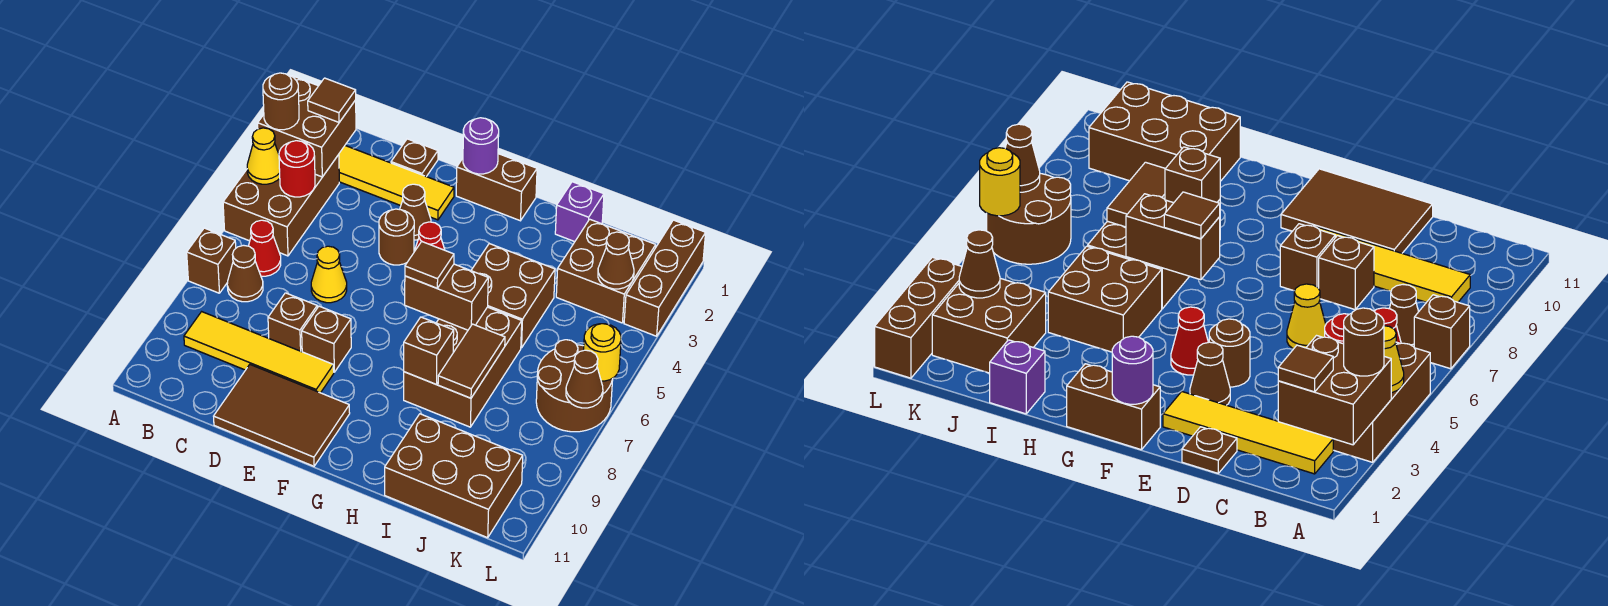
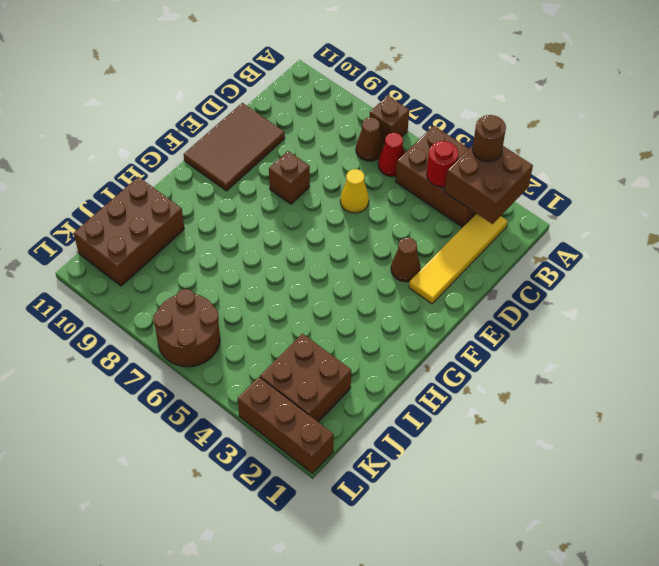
none -> yellow tile B9:E9 level 1
none -> brown plate D1 level 1
none -> brown brick D8 level 1
none -> brown round brick E4 level 1

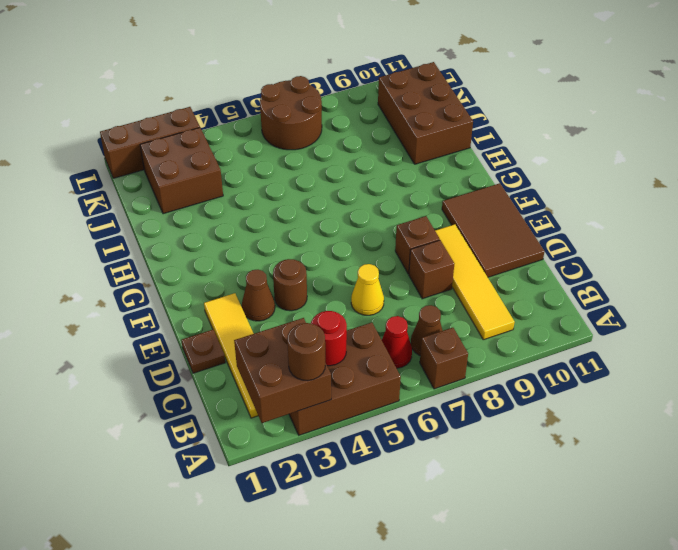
none -> brown brick F1:G1 level 1
none -> red cone F4 level 1
none -> brown brick H4:I5 level 1
none -> brown brick H6:I8 level 1

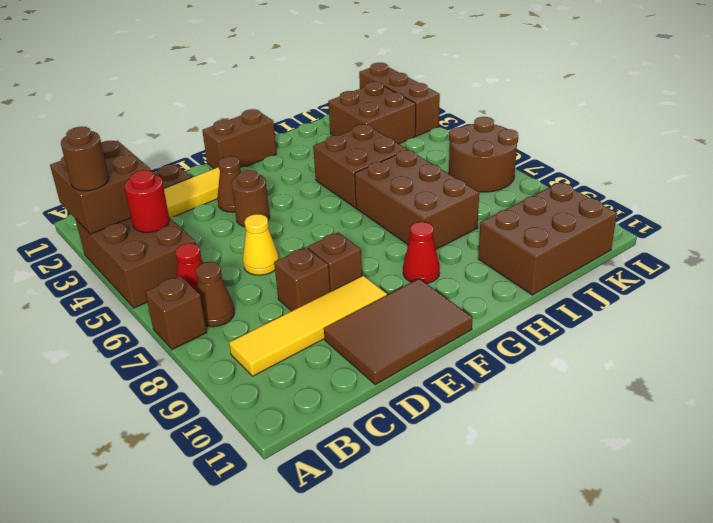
red cone G9 level 1 -> red cone F4 level 1
none -> purple brick I1 level 1
none -> yellow cone A4 level 2
none -> purple round brick F1 level 2
none -> brown brick G6:H6 level 2

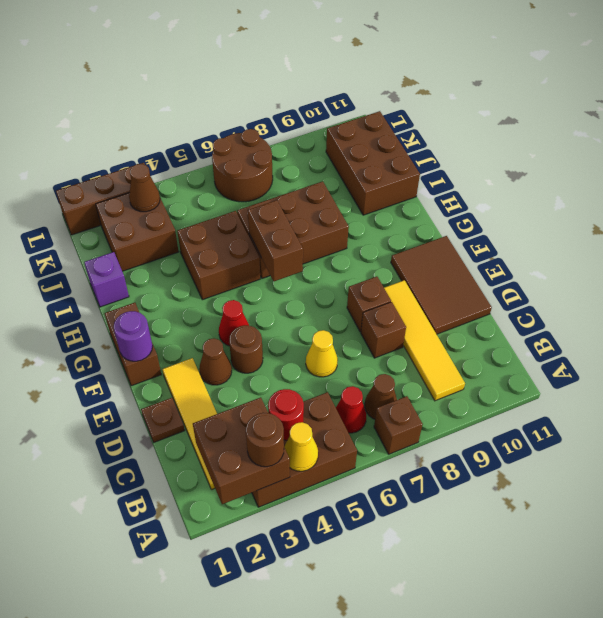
none -> brown brick H8 level 2
none -> brown tile I7:I8 level 2
none -> yellow round brick L6 level 2
none -> brown cone L7 level 2

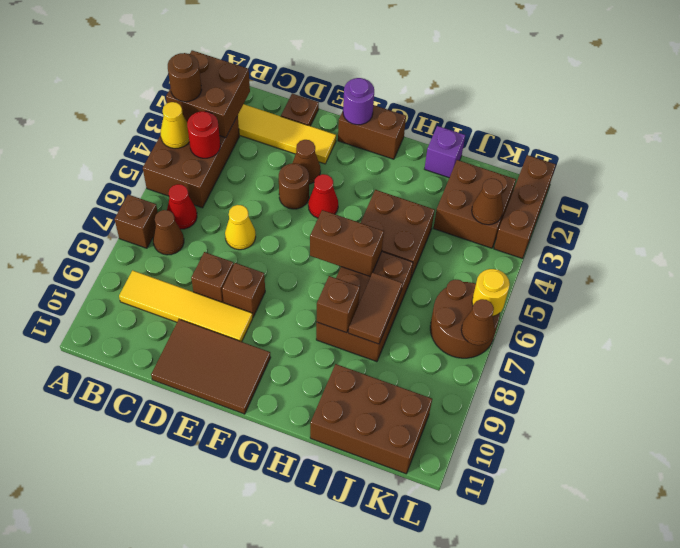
none -> brown tile B2 level 3
none -> brown tile G6 level 3

